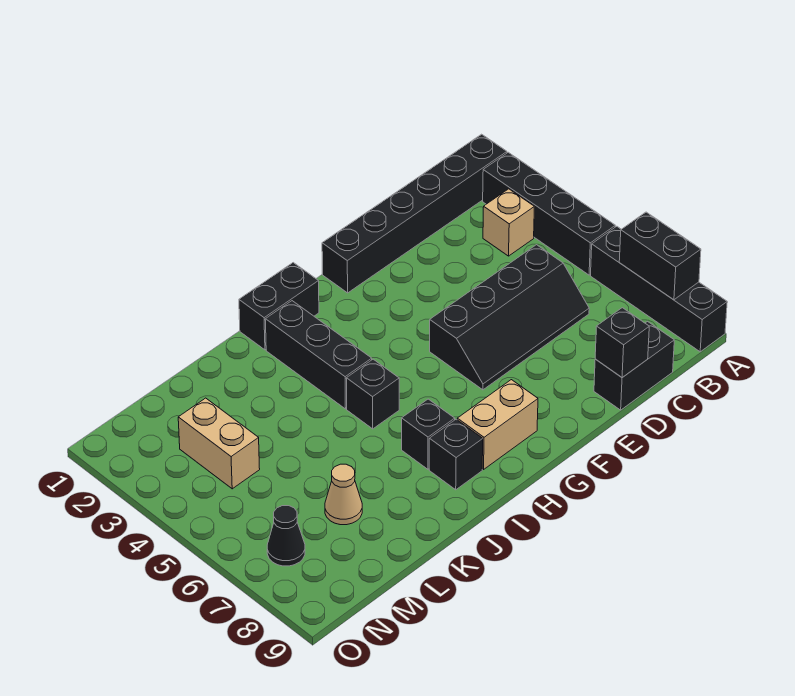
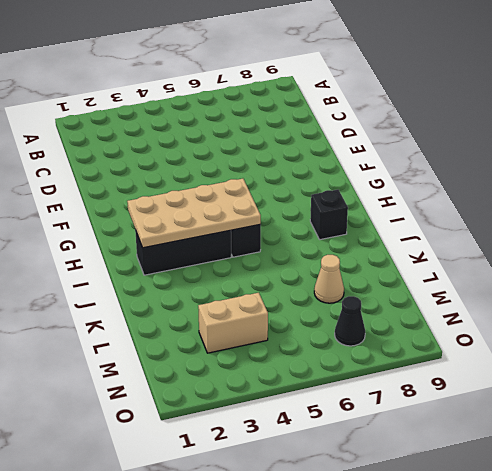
tan plate H2:I5 level 2 -> none
none -> black brick A1:F1 level 1
none -> black brick A2:A5 level 1
none -> black brick A6:A9 level 1

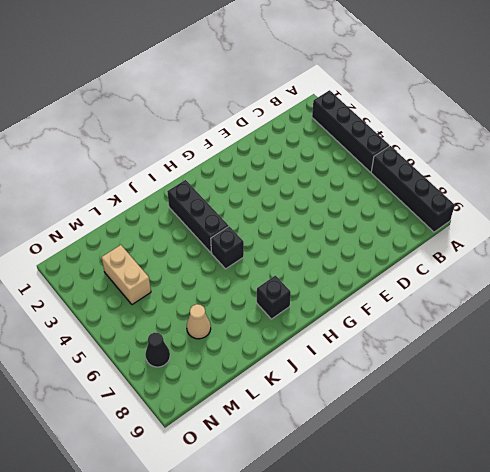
none -> black brick A1:F1 level 1
none -> tan brick B3 level 1
none -> black slope C5:F6 level 1 top 5

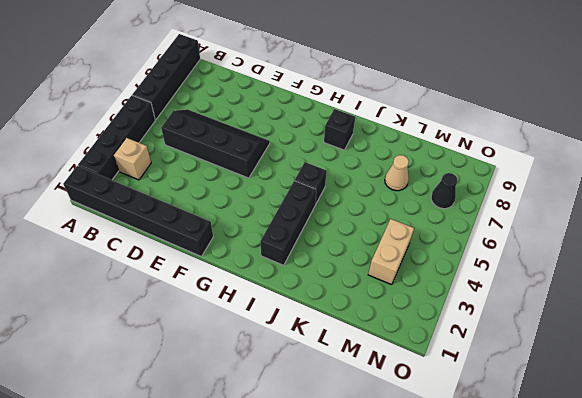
none -> black brick C9:D9 level 1
none -> tan brick G8:H8 level 1
none -> black brick H1:I1 level 1

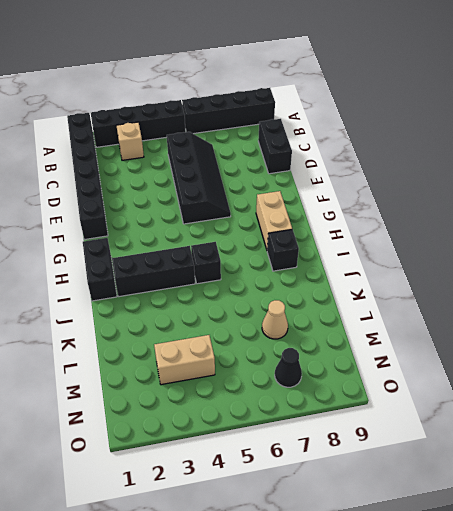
none -> black brick I7 level 1
none -> black brick A7:A8 level 2
none -> black brick D9 level 2

